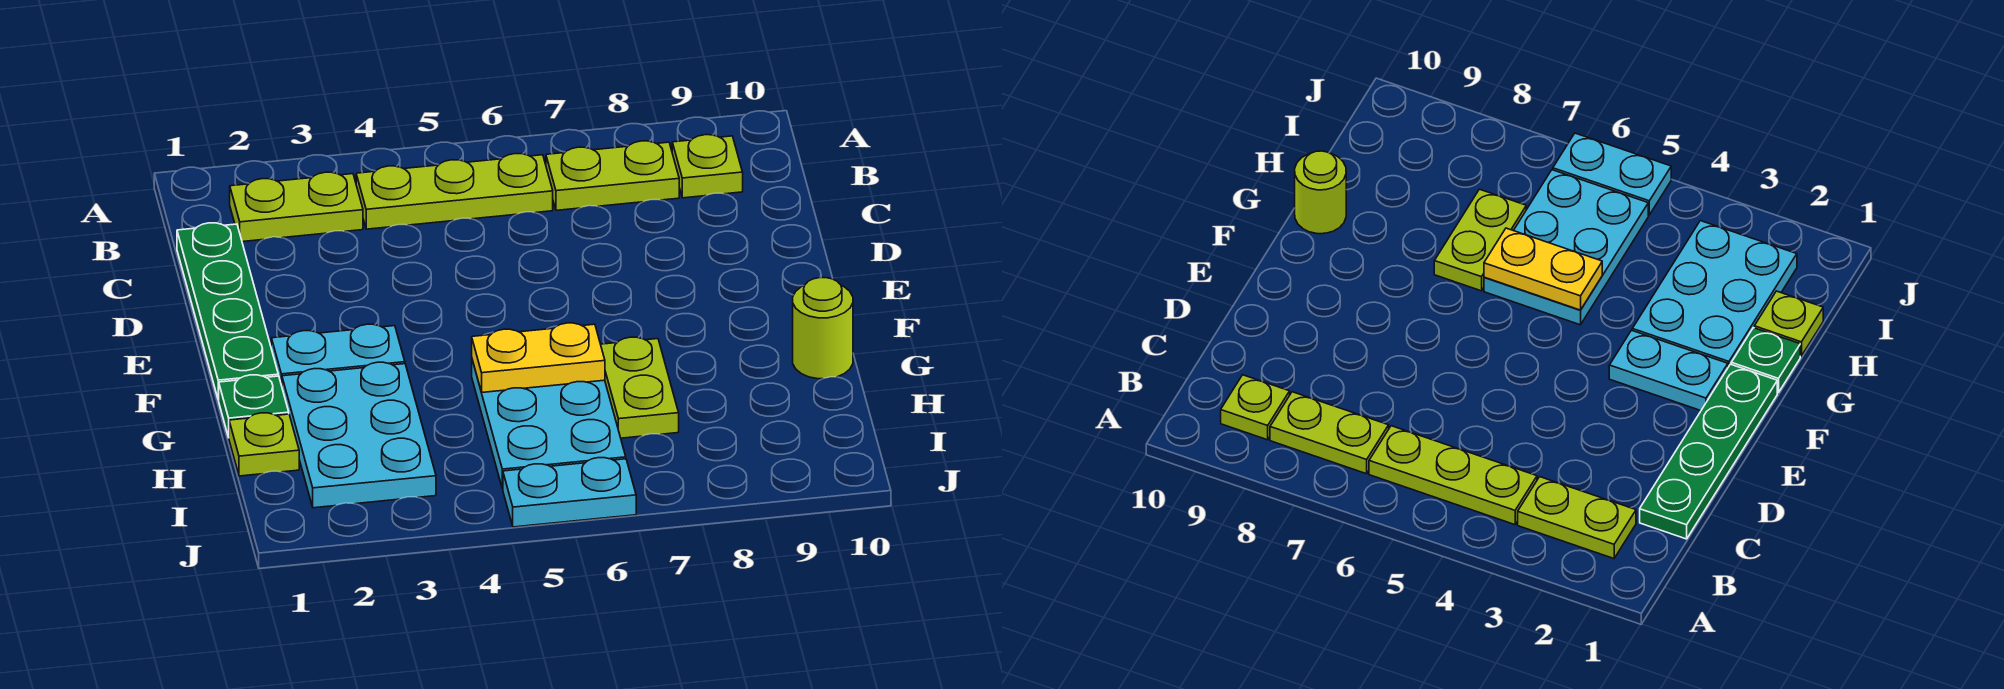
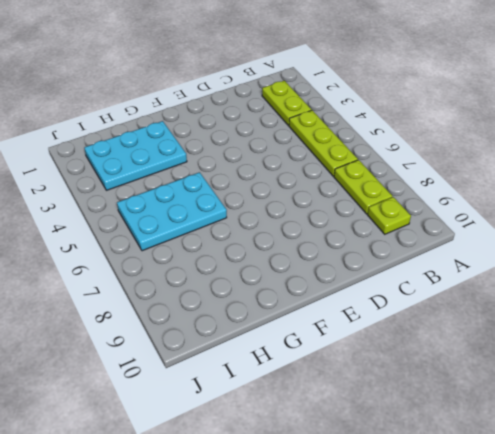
none -> green plate C1:F1 level 1
none -> cyan plate F2:F3 level 1
none -> green plate G1 level 1

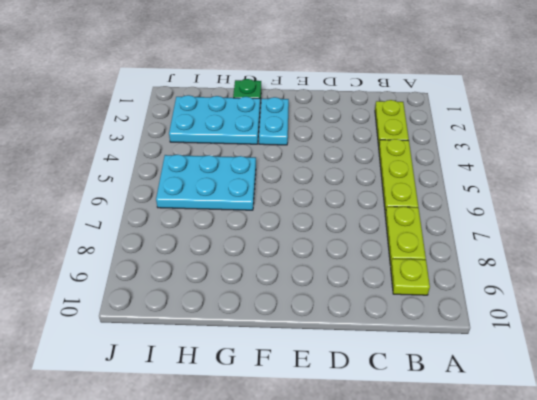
none -> green plate C1:F1 level 1
none -> lime plate G7:H7 level 1
none -> lime round brick G10 level 1

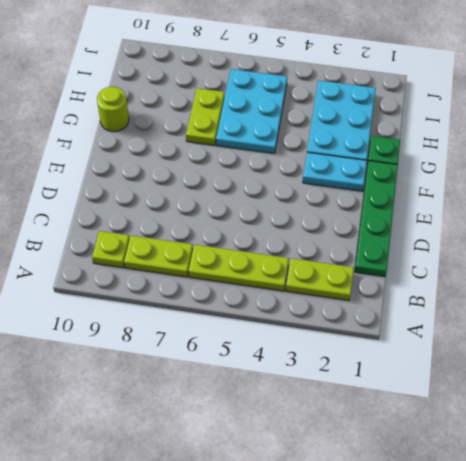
none -> lime plate H1 level 1
none -> cyan plate J5:J6 level 1
none -> yellow plate G5:G6 level 2

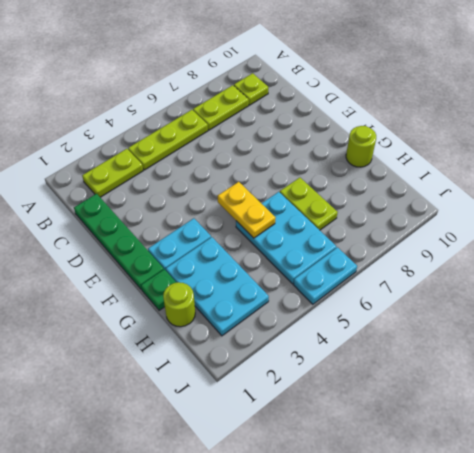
yellow plate F5:G5 level 2 -> yellow plate G5:G6 level 2
lime round brick H1 level 1 -> lime plate H1 level 1

